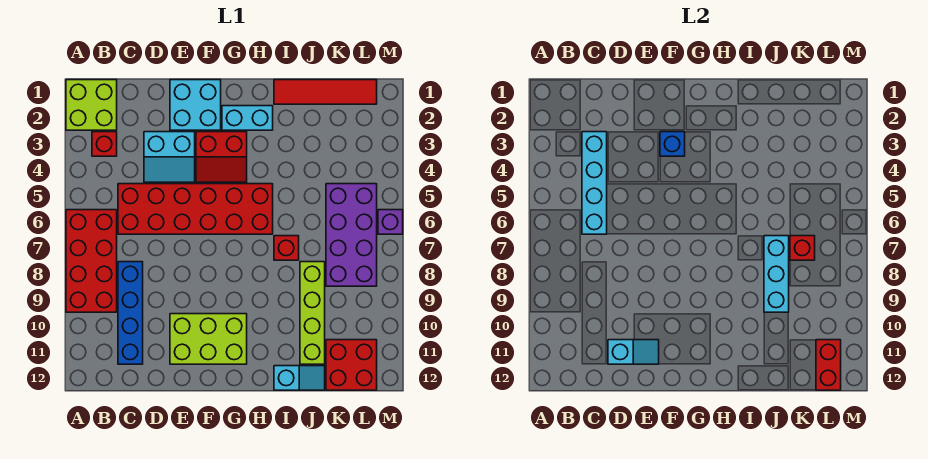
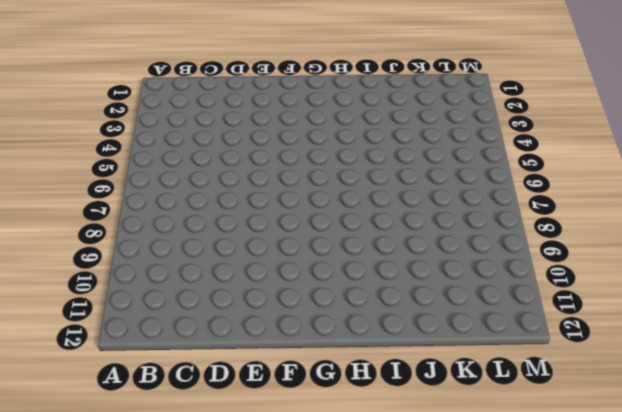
none -> lime brick A1:B2 level 1
none -> red brick A6:B9 level 1
none -> red brick B3 level 1

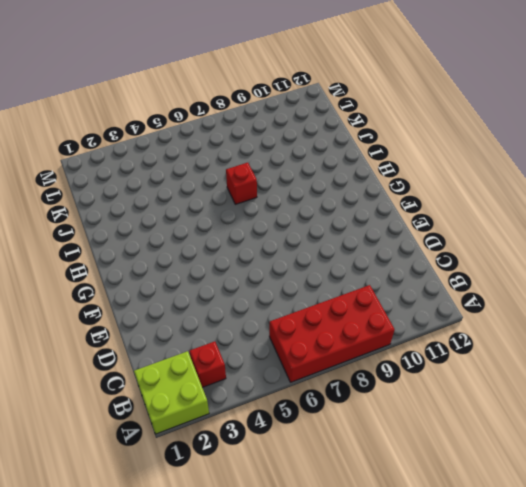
none -> red brick C5:H6 level 1
none -> blue brick C8:C11 level 1
none -> cyan slope D3:E4 level 1 top 3

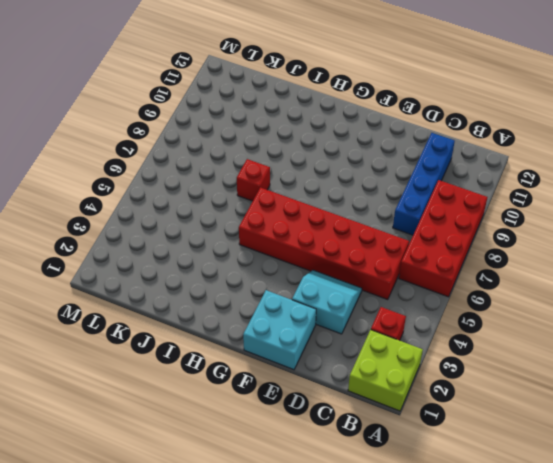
none -> lime brick E10:G11 level 1
none -> red slope F3:G4 level 1 top 3
none -> cyan brick G2:H2 level 1

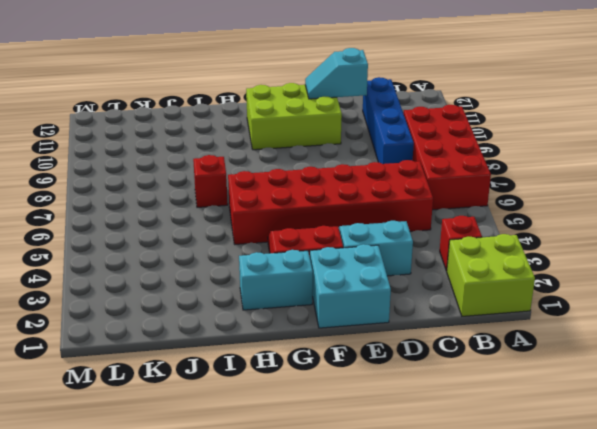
none -> red tile I1:L1 level 1
none -> cyan slope I12:J12 level 1 top I
none -> lime brick J8:J11 level 1

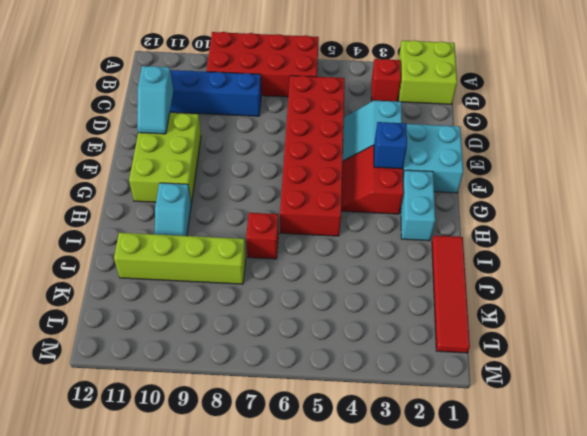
cyan slope H10:I10 level 1 top H -> cyan slope I12:J12 level 1 top I
none -> purple brick K5:L8 level 1
none -> red brick K11:L12 level 1
none -> purple brick M6 level 1

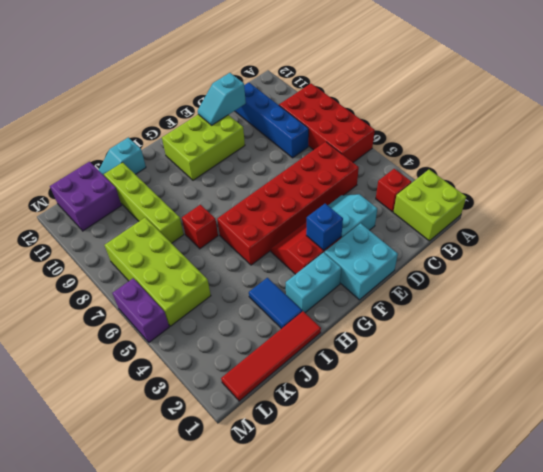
blue tile I2:I3 level 1 -> none
lime brick K5:L8 level 1 -> purple brick K5:L8 level 1
purple brick K11:L12 level 1 -> red brick K11:L12 level 1
purple brick M5:M6 level 1 -> purple brick M6 level 1
none -> cyan brick C3:C6 level 2
none -> cyan brick J7:J9 level 2
none -> red brick K7 level 2

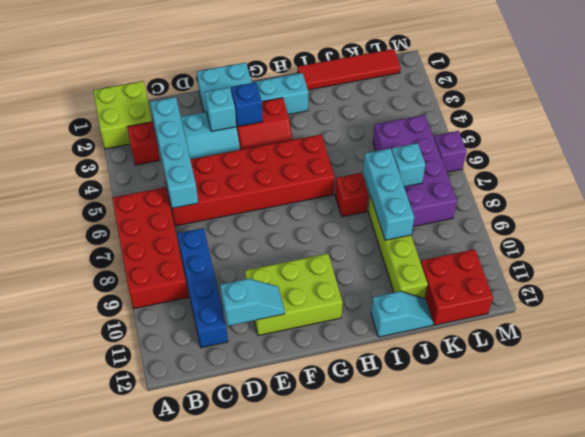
cyan brick E3 level 2 -> none
cyan brick K7 level 2 -> red brick K7 level 2
none -> red brick L11:L12 level 2

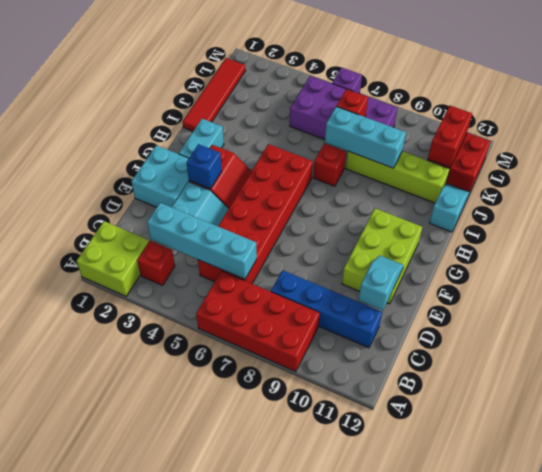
red brick K11:L11 level 2 -> red brick L11:L12 level 2

